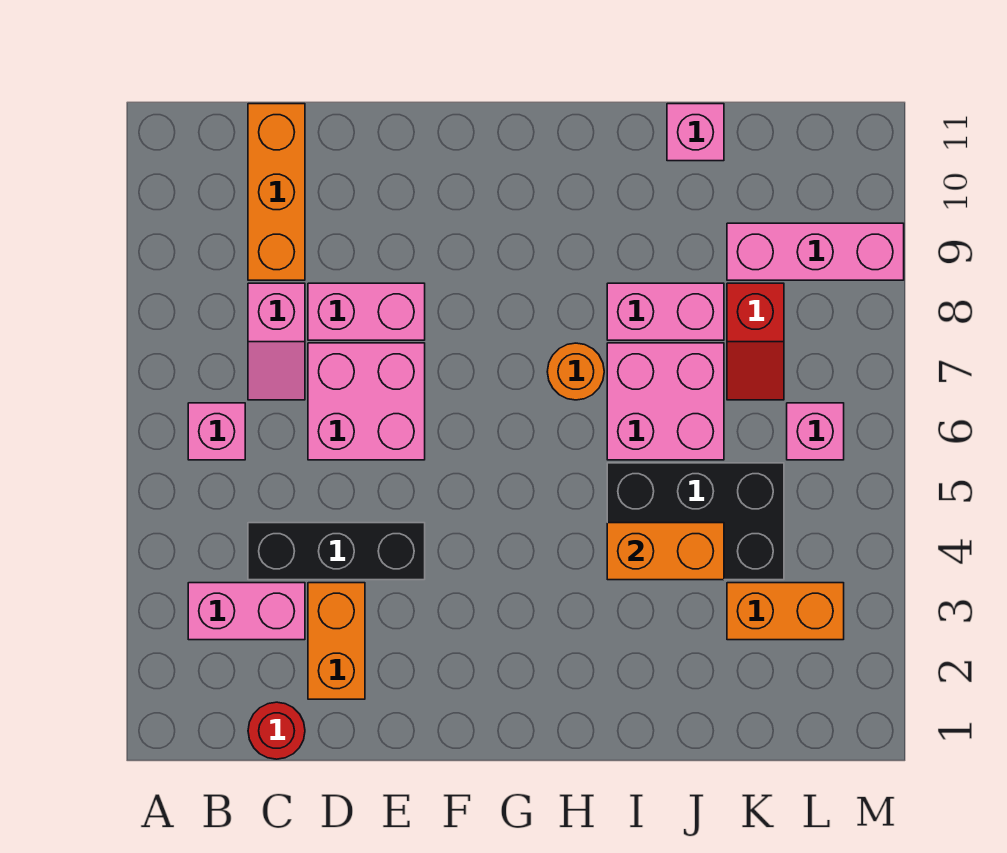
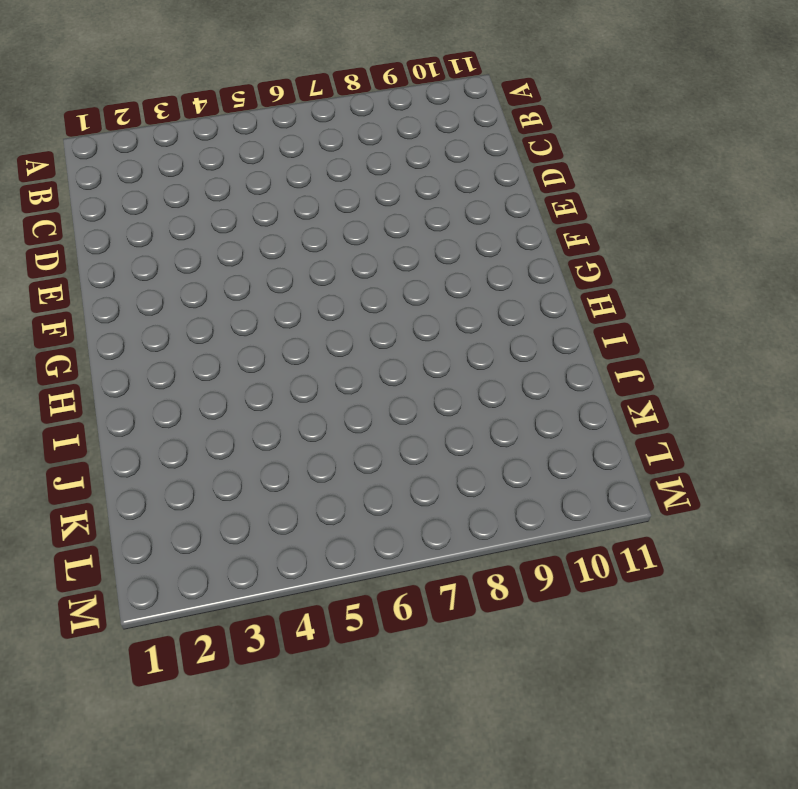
none -> pink brick B3:C3 level 1
none -> pink brick B6 level 1
none -> red round brick C1 level 1

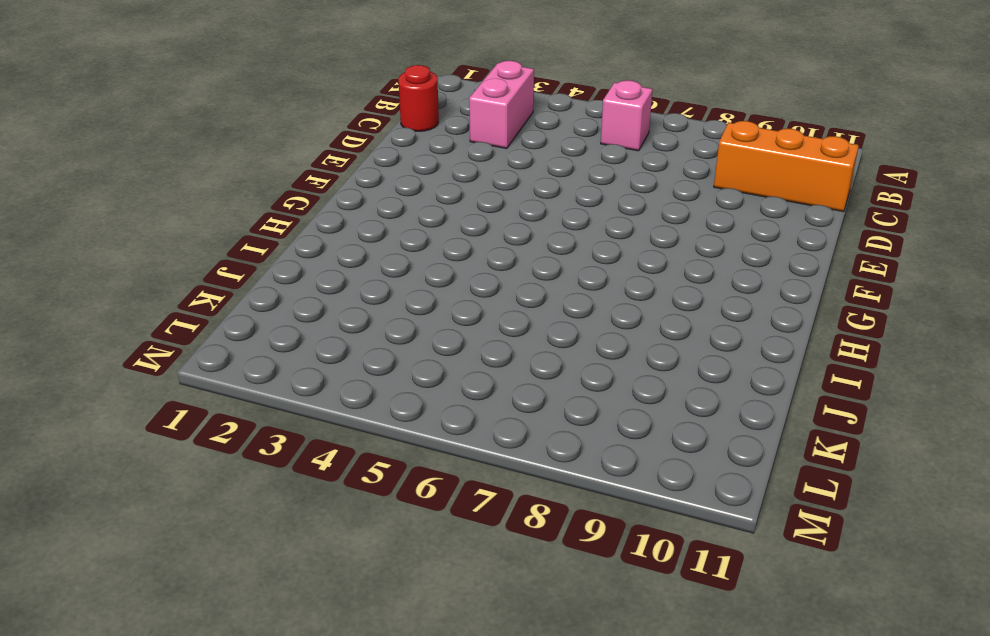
none -> black brick C4:E4 level 1
none -> pink slope C7:C8 level 1 top 8
none -> orange brick D2:D3 level 1

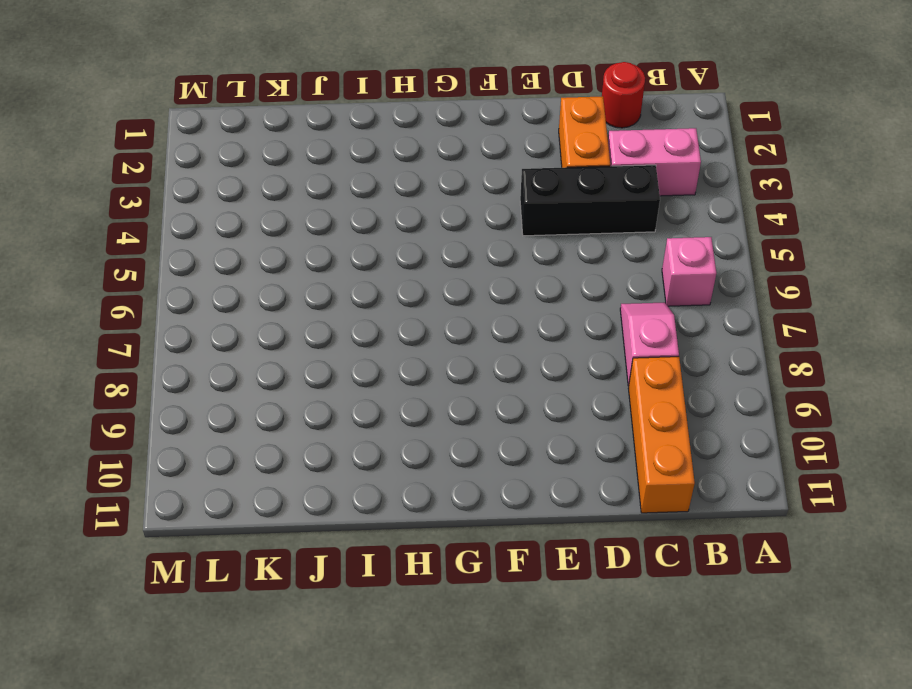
none -> pink brick D6:E7 level 1
none -> pink brick D8:E8 level 1
none -> orange round brick H7 level 1

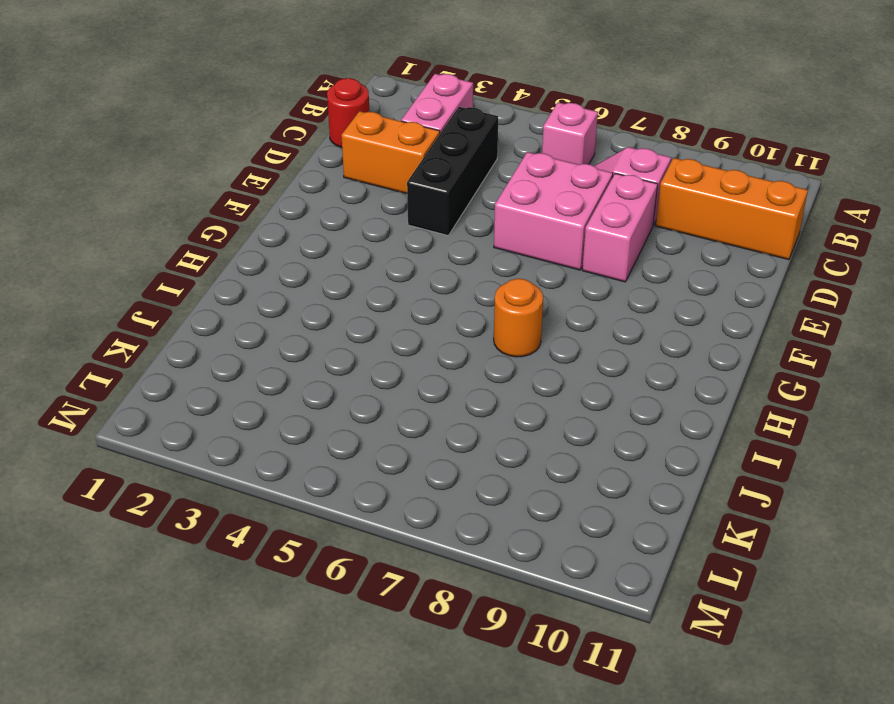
none -> black brick I4:K5 level 1
none -> pink brick I6:J7 level 1
none -> pink brick I8:J8 level 1

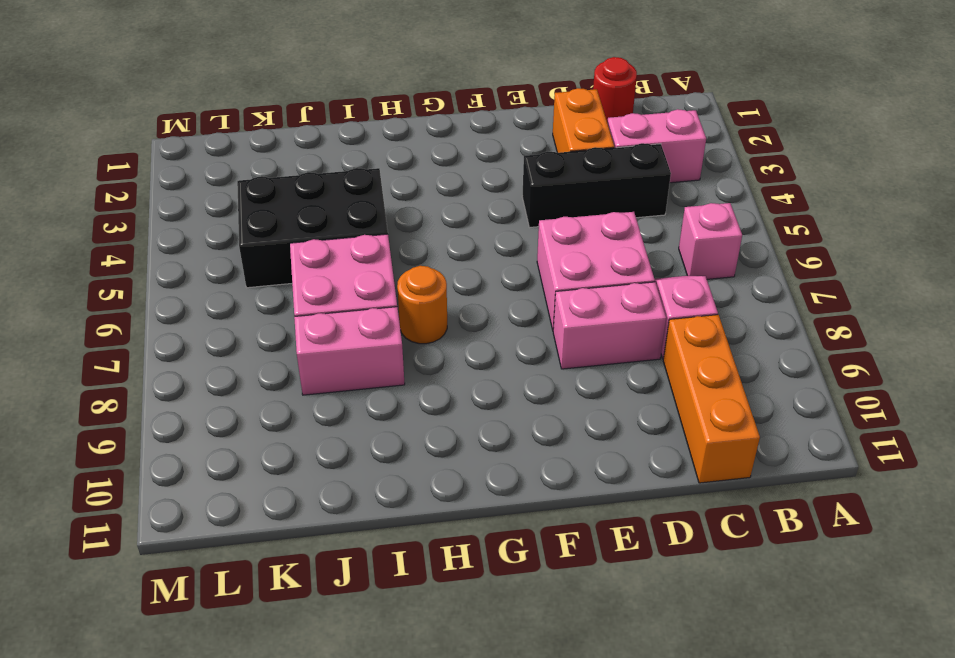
none -> pink brick J11 level 1
none -> orange brick K3:L3 level 1
none -> red slope K7:K8 level 1 top 8

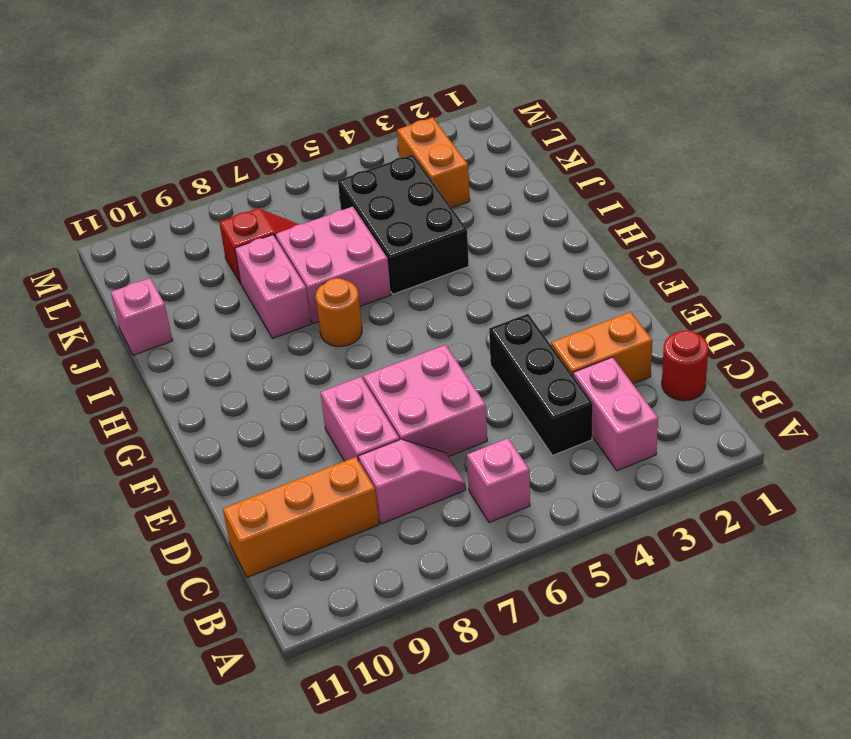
none -> pink brick K9:M9 level 1
none -> pink brick L6 level 1
none -> orange brick I4:J4 level 2

